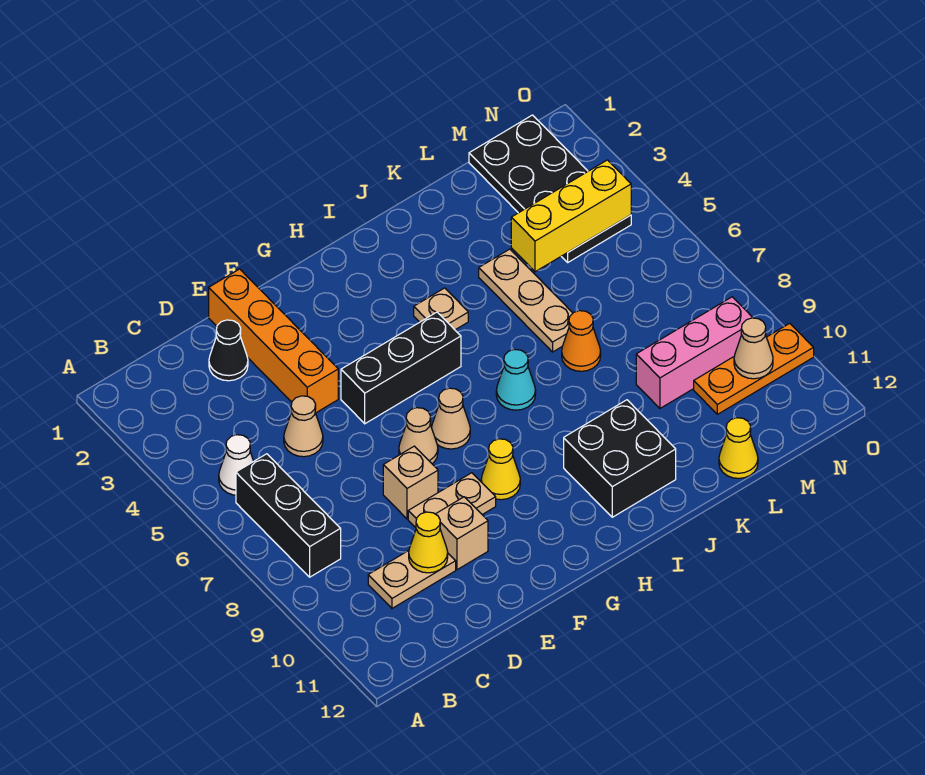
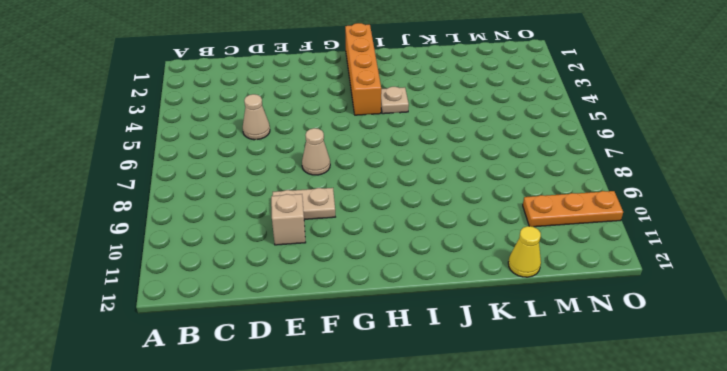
orange brick H1:H4 level 1 -> orange brick E1:E4 level 1
none -> white cone B5 level 1
none -> black brick B6:B8 level 1
none -> tan plate C10:D10 level 1

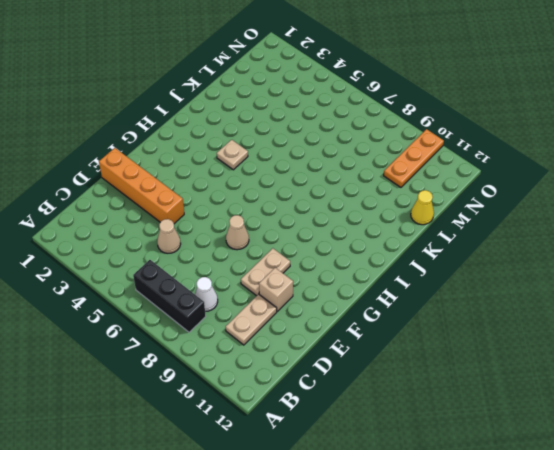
white cone C8 level 1 -> white cone B5 level 1
none -> black cone D2 level 1
none -> tan brick E8 level 1
none -> black brick F5:H5 level 1

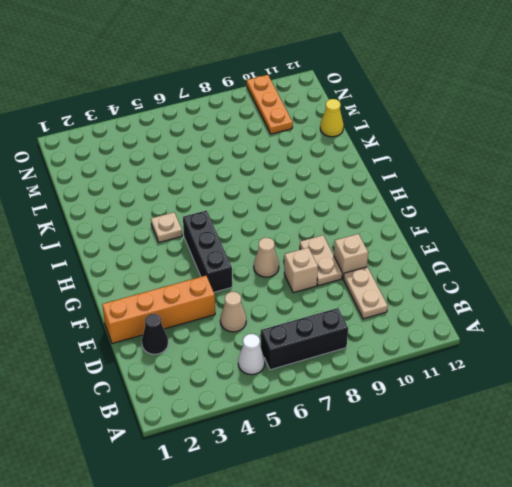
none -> tan cone G7 level 1
none -> yellow cone G9 level 1
none -> cyan cone I7 level 1

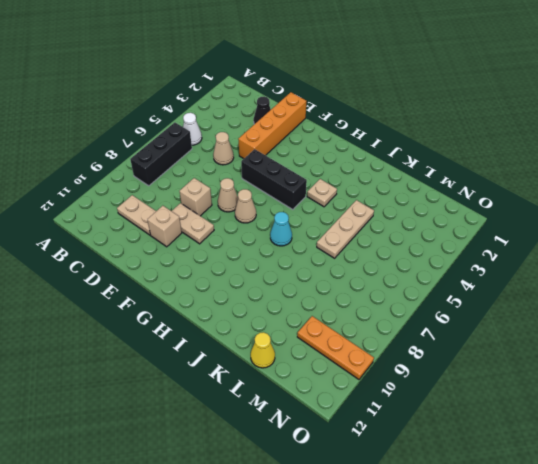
none -> yellow cone G9 level 1
none -> black brick I10:J11 level 1
none -> orange cone K7 level 1

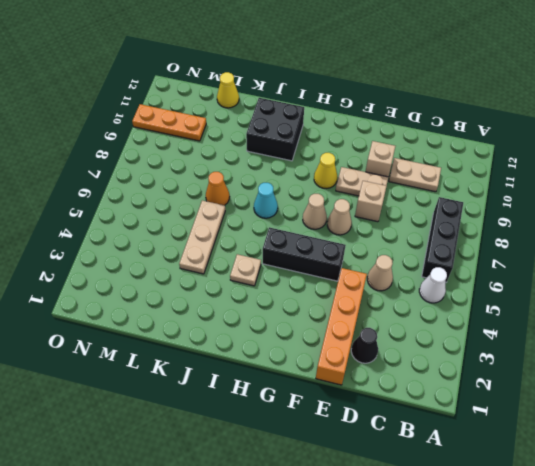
none -> pink brick L9:N9 level 1
none -> black plate M1:N4 level 1
none -> yellow cone D10 level 2

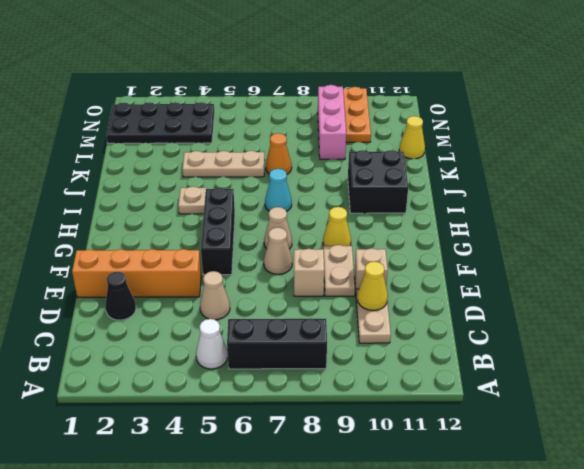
none -> yellow brick L4:N4 level 2
none -> tan cone N10 level 2

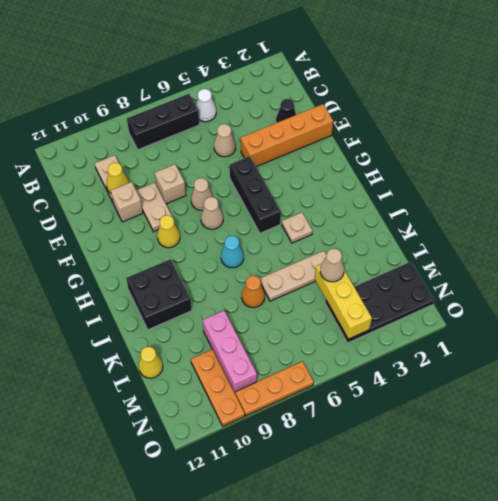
tan cone L4 level 3 -> tan cone N10 level 2
orange plate O7:O9 level 1 -> none

